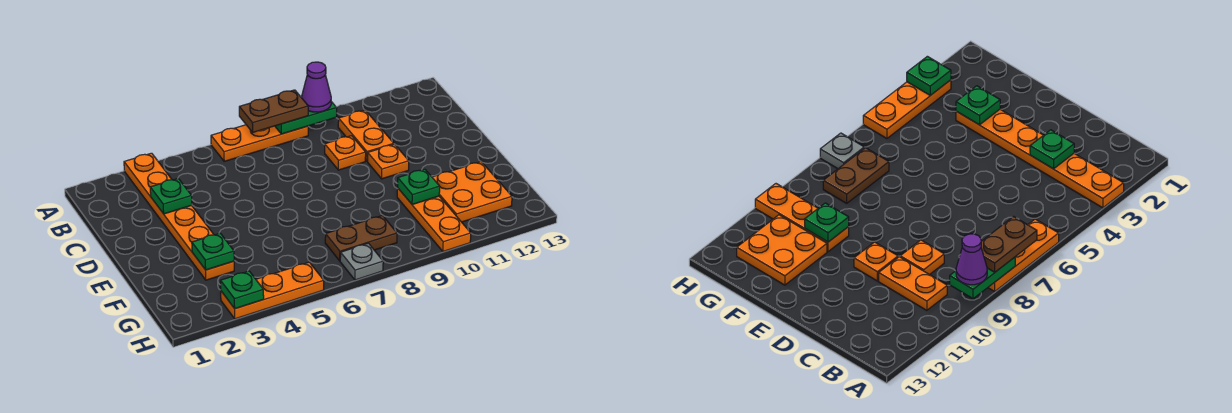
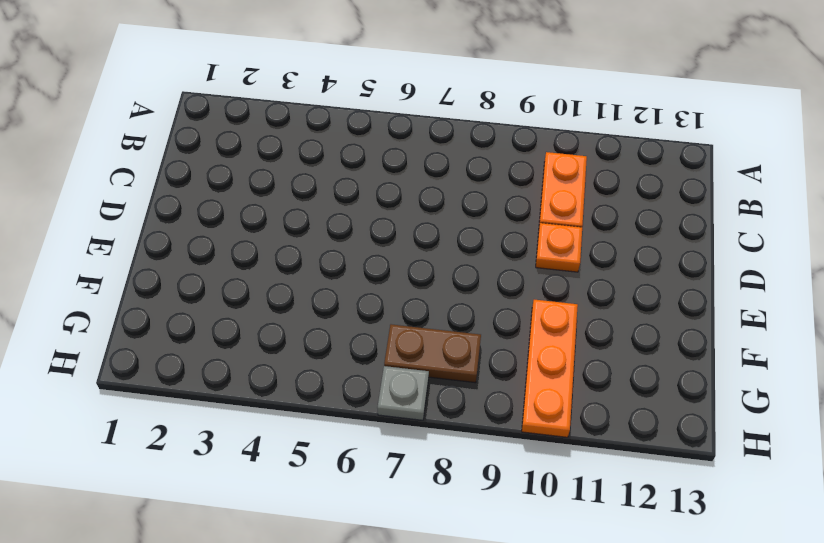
none -> orange plate A3:F3 level 1
none -> orange plate A6:A8 level 1
none -> orange plate C9 level 1

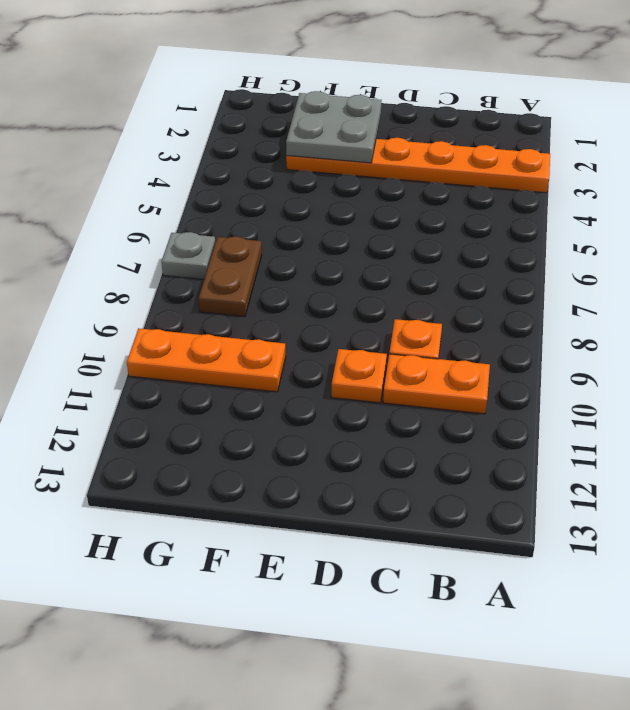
grey plate E2:F3 level 2 -> green plate F3 level 2
none -> orange plate A6:A8 level 1
none -> orange plate F11:G12 level 1
none -> orange plate H3:H5 level 1

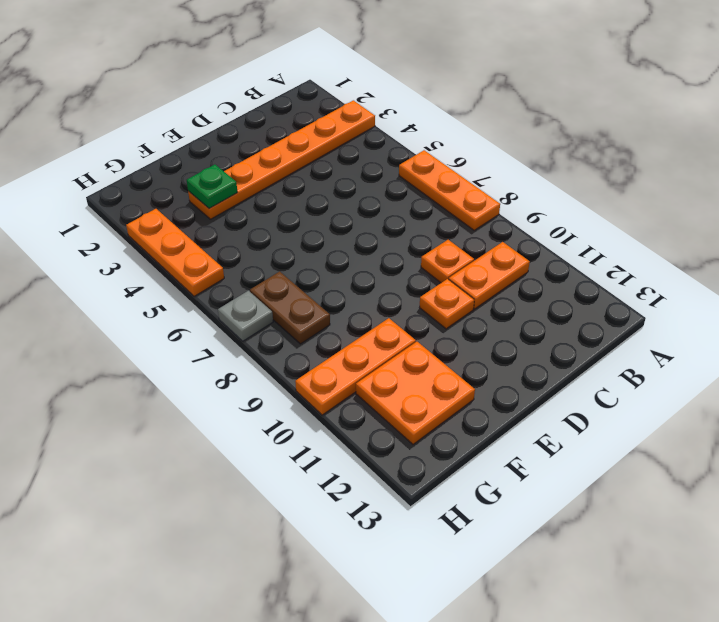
none -> green plate A8:A9 level 2
none -> green plate C3 level 2
none -> green plate F10 level 2

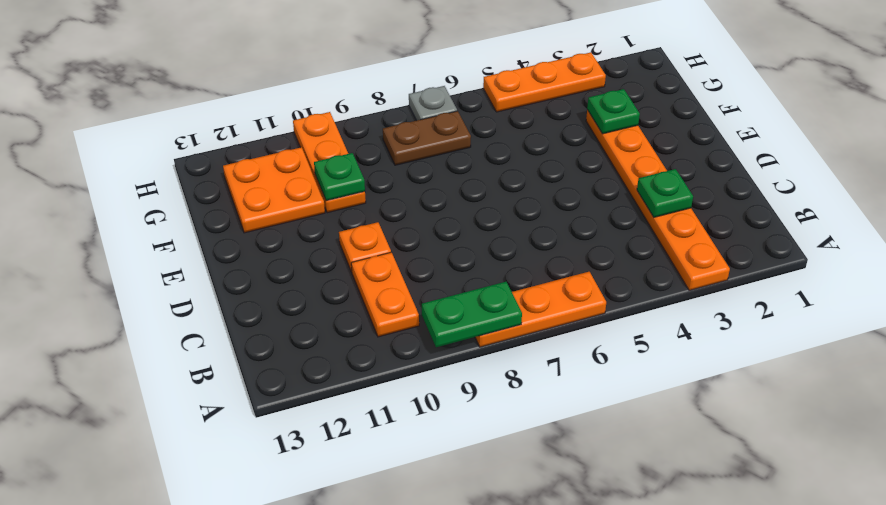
none -> orange plate C9 level 1
none -> green plate H3 level 2
none -> brown plate A7:A8 level 3

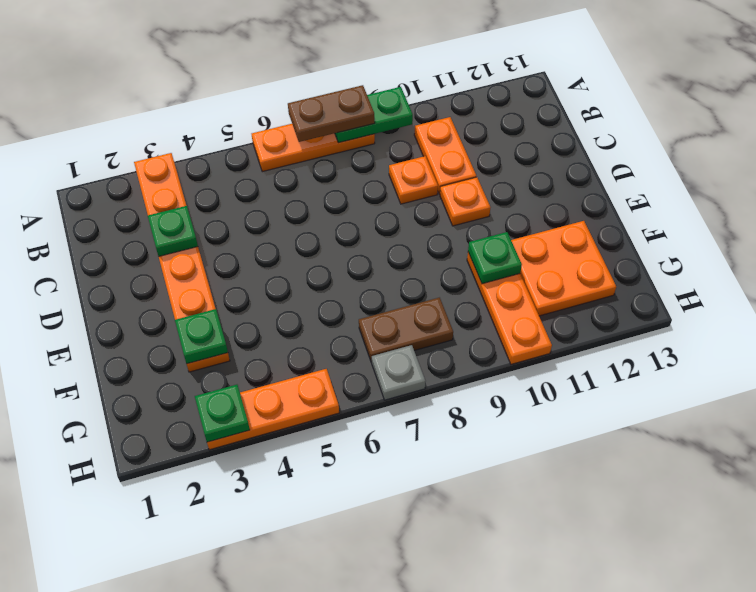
none -> purple cone A9 level 3

